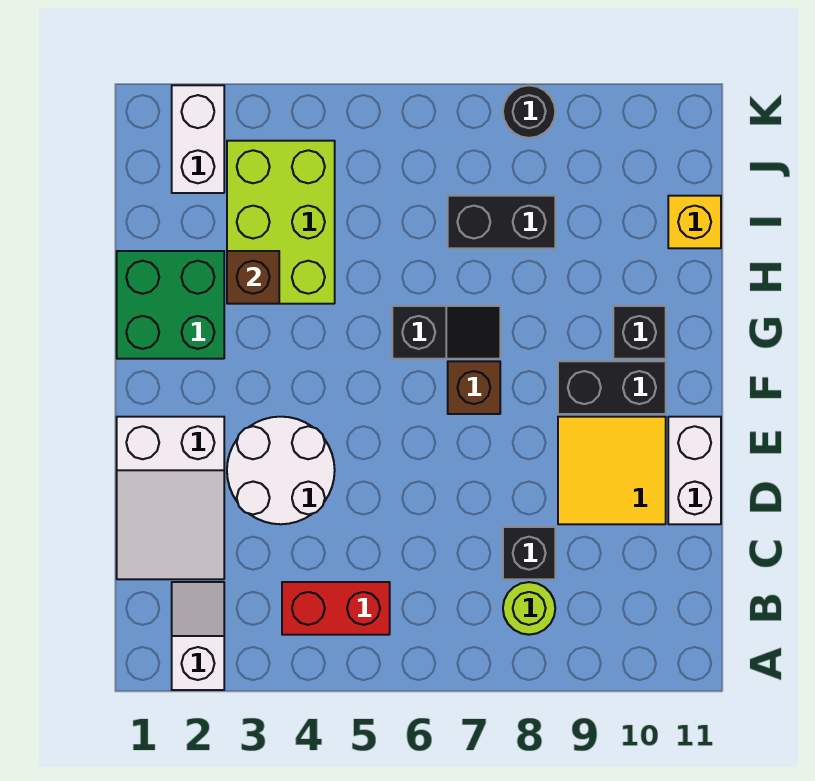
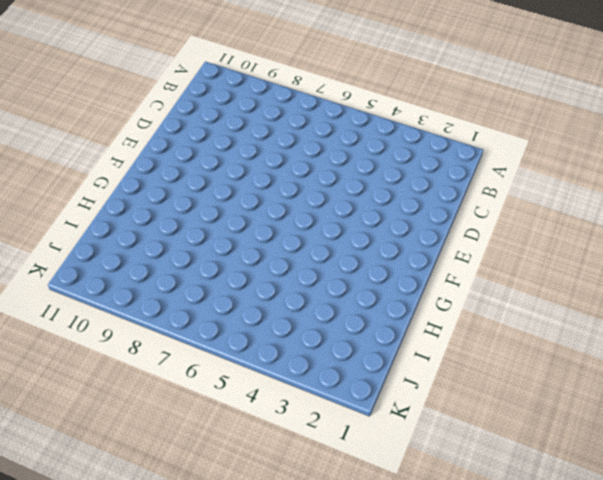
none -> white slope A2:B2 level 1 top A
none -> red brick B4:B5 level 1
none -> lime round brick B8 level 1

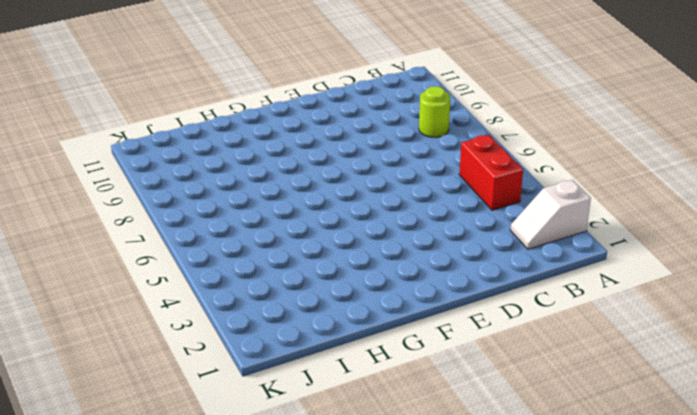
none -> white slope C1:E2 level 1 top E
none -> black brick C8 level 1
none -> white round brick D3:E4 level 1

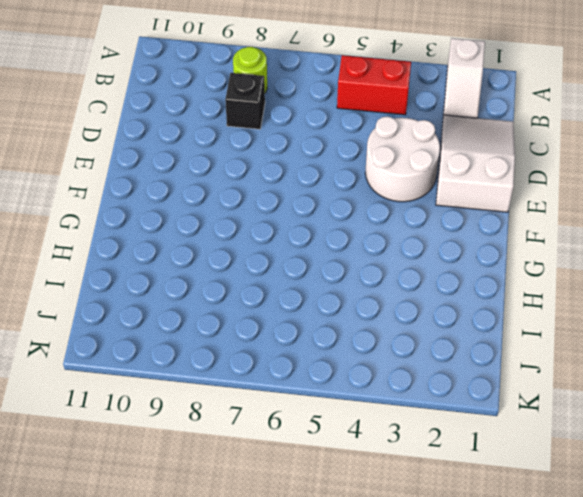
none -> yellow tile D9:E10 level 1
none -> white brick D11:E11 level 1
none -> brown brick F7 level 1

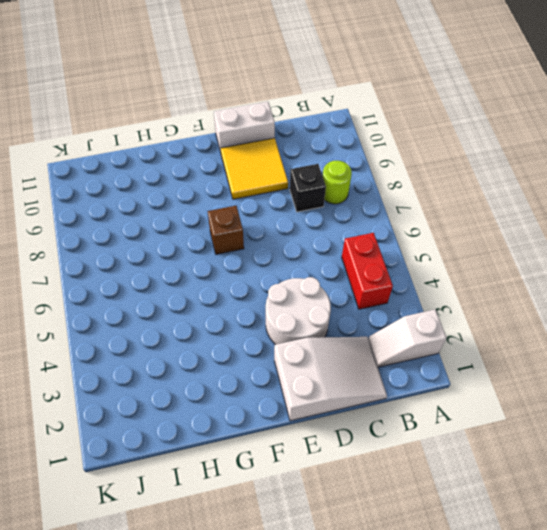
none -> black brick F9:F10 level 1
none -> green brick G1:H2 level 1
none -> black slope G6:G7 level 1 top 6

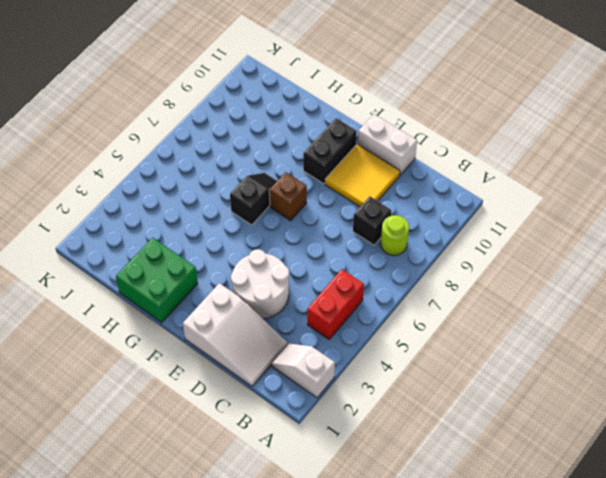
none -> black brick G10 level 1
none -> lime brick H3:J4 level 1
none -> black brick I7:I8 level 1

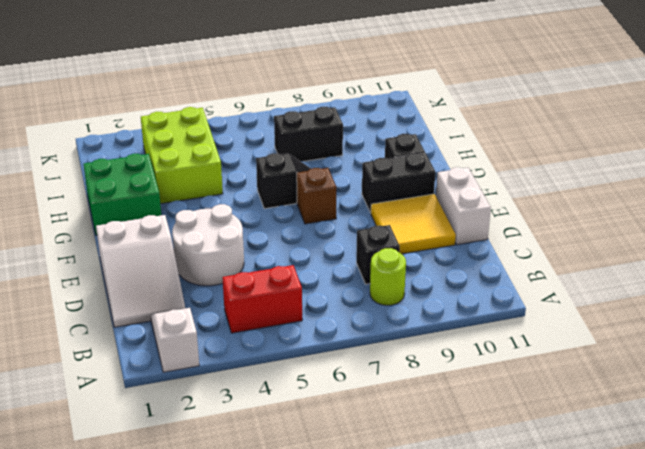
none -> yellow brick I11 level 1
none -> white brick J2:K2 level 1
none -> black round brick K8 level 1

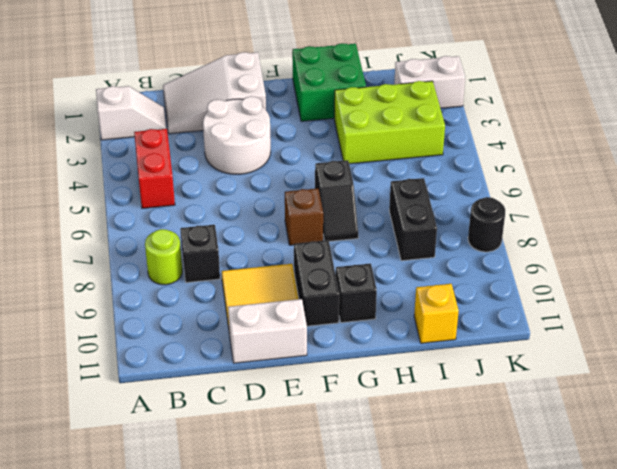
none -> brown brick H3 level 2

